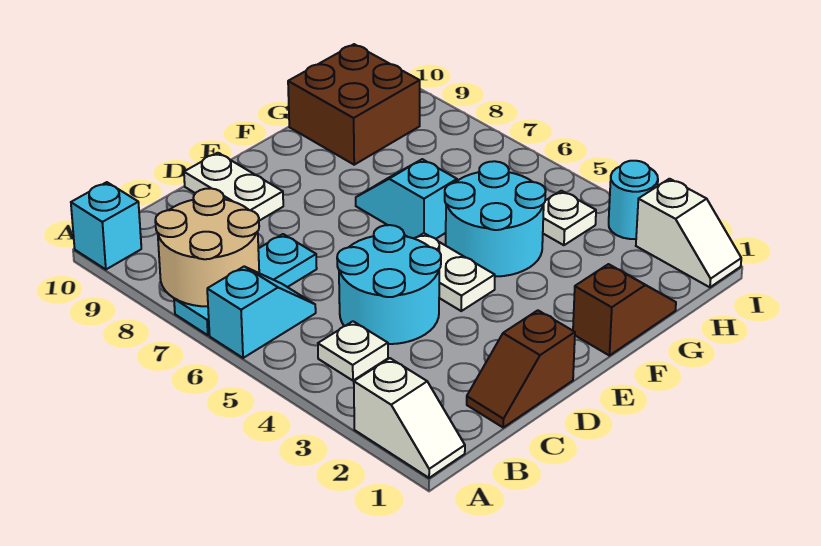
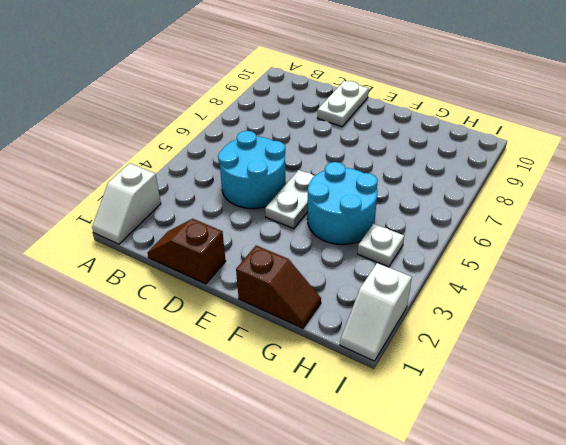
none -> cyan slope A6:B6 level 1 top A
none -> cyan plate A7:C7 level 1
none -> cyan brick A10 level 1

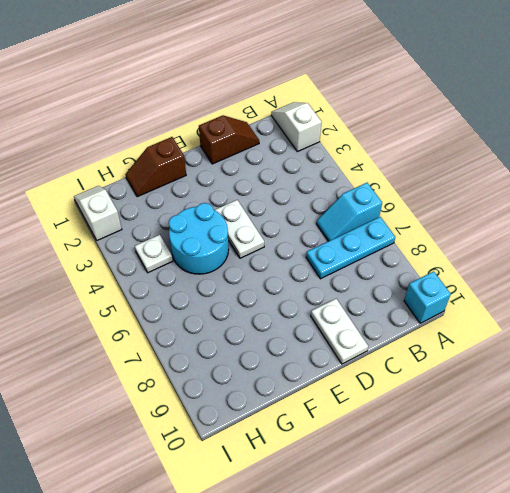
none -> white plate B4 level 1
none -> cyan round brick C4:D5 level 1
none -> cyan slope F6:F7 level 1 top 6

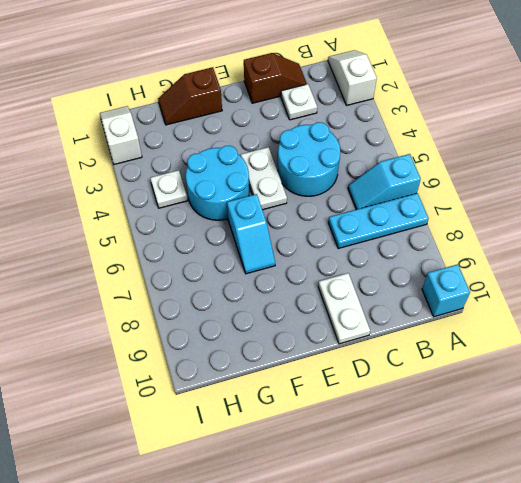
white plate C2 level 1 -> white plate B4 level 1
none -> brown brick G9:H10 level 1
none -> cyan round brick I3 level 1
none -> tan round brick A7:B8 level 2

